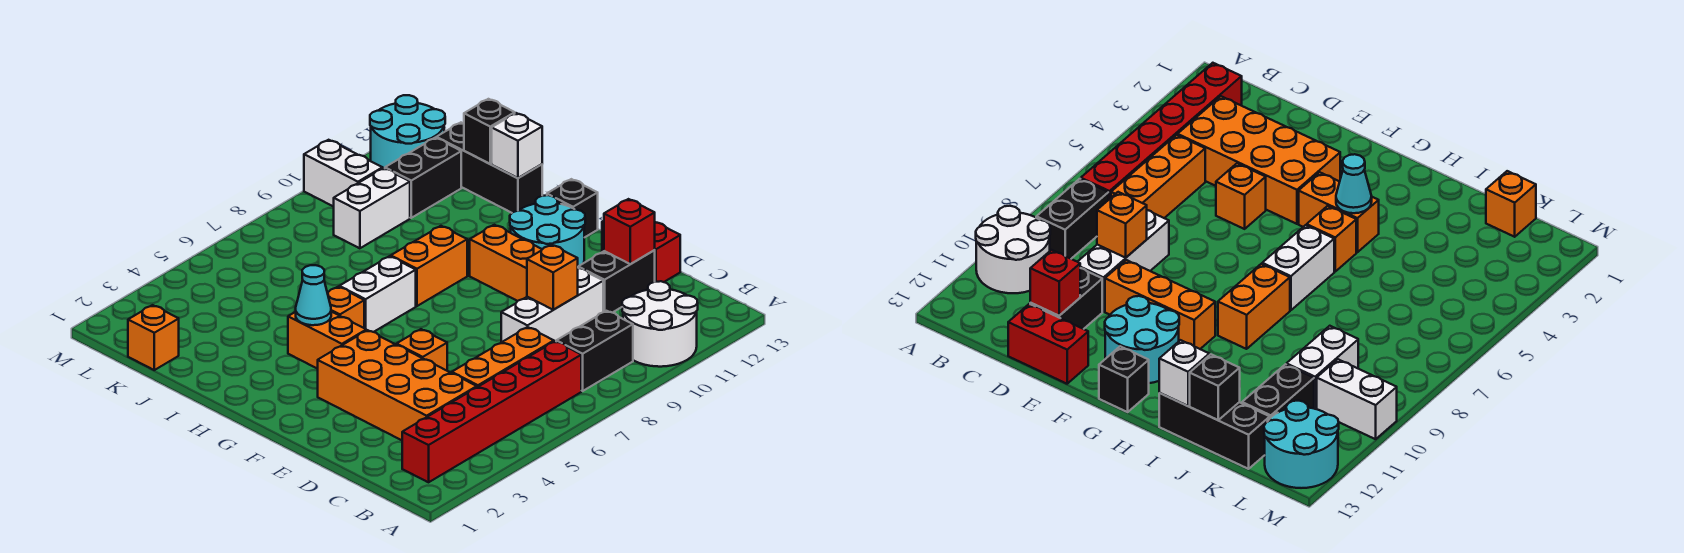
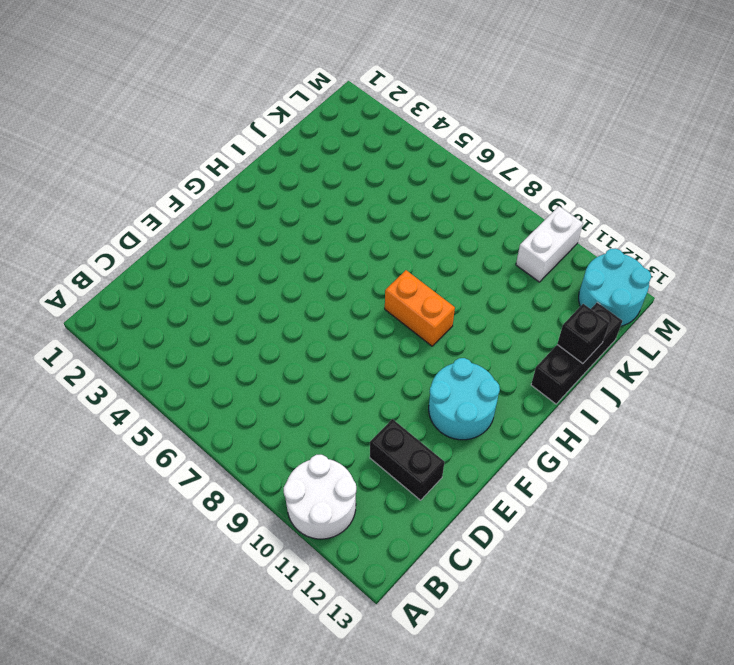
none -> red brick B2:B7 level 1
none -> black brick B8:B9 level 1
none -> orange brick C3:F4 level 1

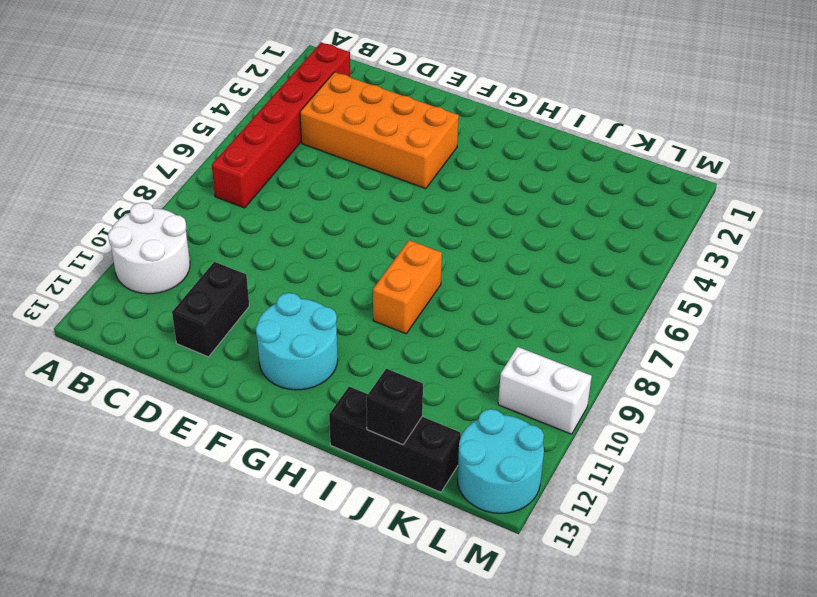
none -> black brick B8:B9 level 1
none -> orange brick C5:C7 level 1
none -> white brick D8:D10 level 1

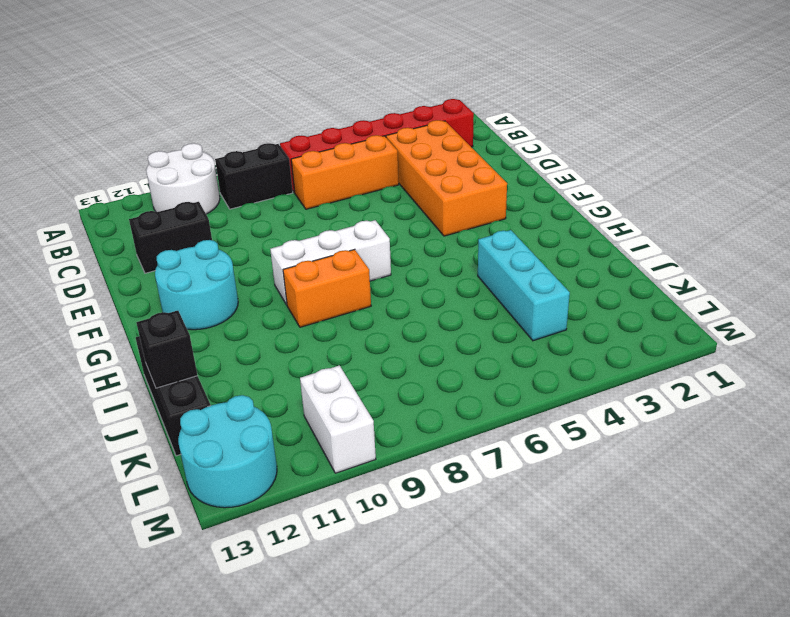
white brick G7:G9 level 1 -> white brick D8:D10 level 1
cyan brick I4:K4 level 1 -> none
none -> red brick D13:E13 level 1
none -> orange brick E5 level 1
none -> orange brick E10:G10 level 1

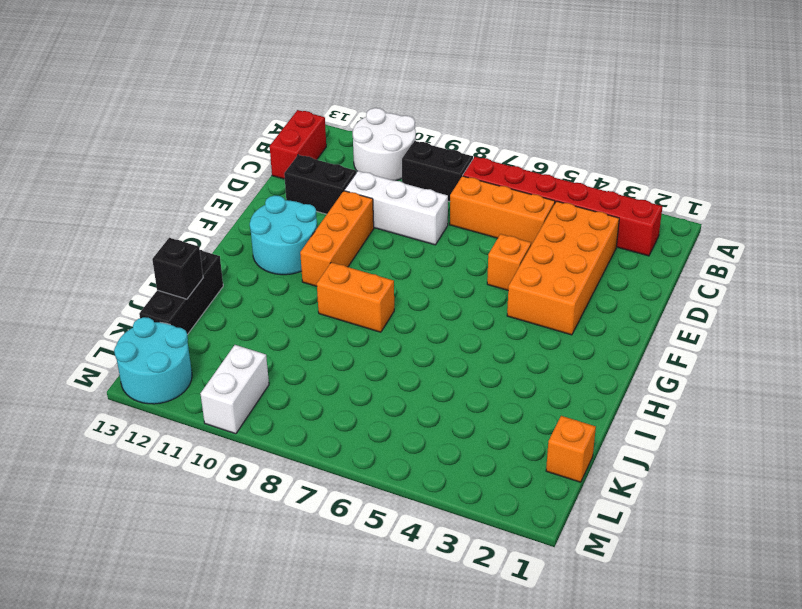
red brick B13:C13 level 1 -> red brick D13:E13 level 1
none -> orange brick G4:H4 level 1
none -> black brick G13 level 1
none -> orange brick H5 level 1

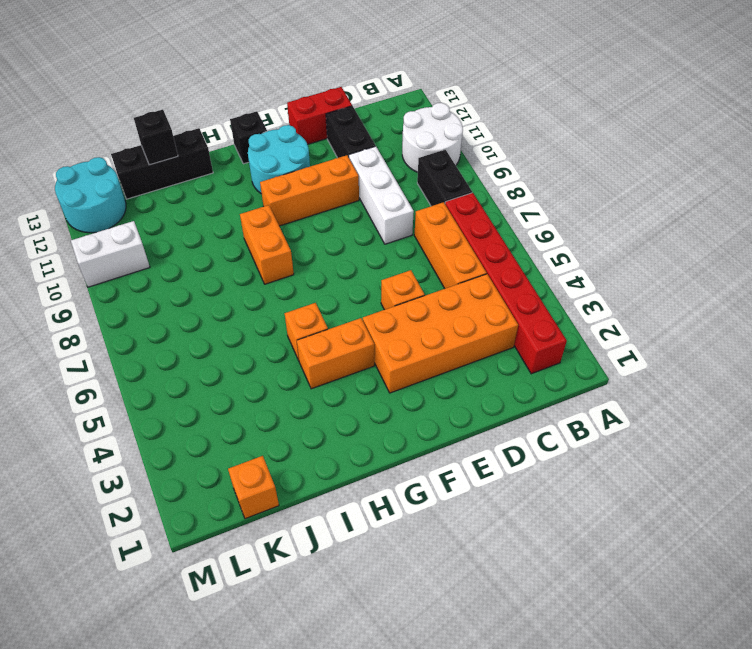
none -> white brick H6:H7 level 1
none -> white brick K9:K10 level 1
none -> black brick K11:K12 level 1

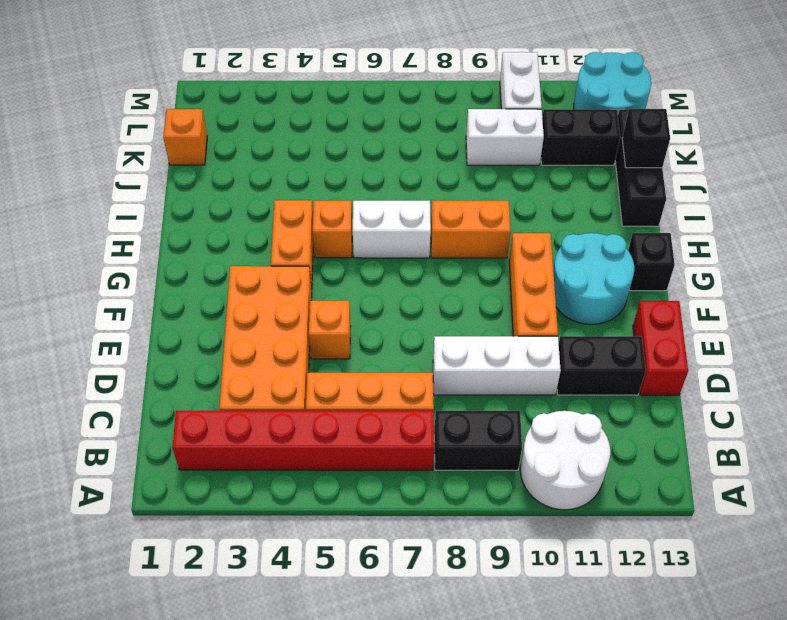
none -> orange brick D9 level 2
none -> red brick D12 level 2
none -> cyan cone H4 level 2

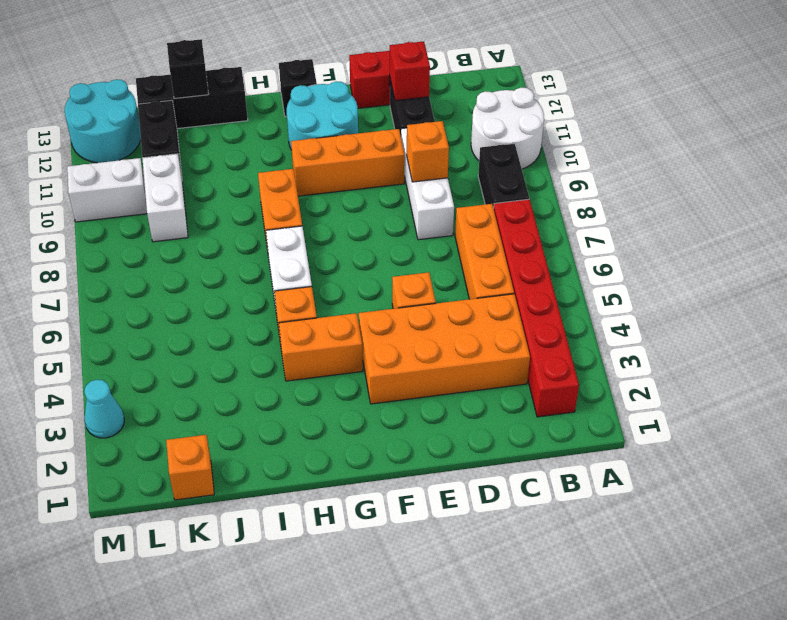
cyan cone M3 level 1 -> cyan cone H4 level 2
none -> white brick I13 level 2

